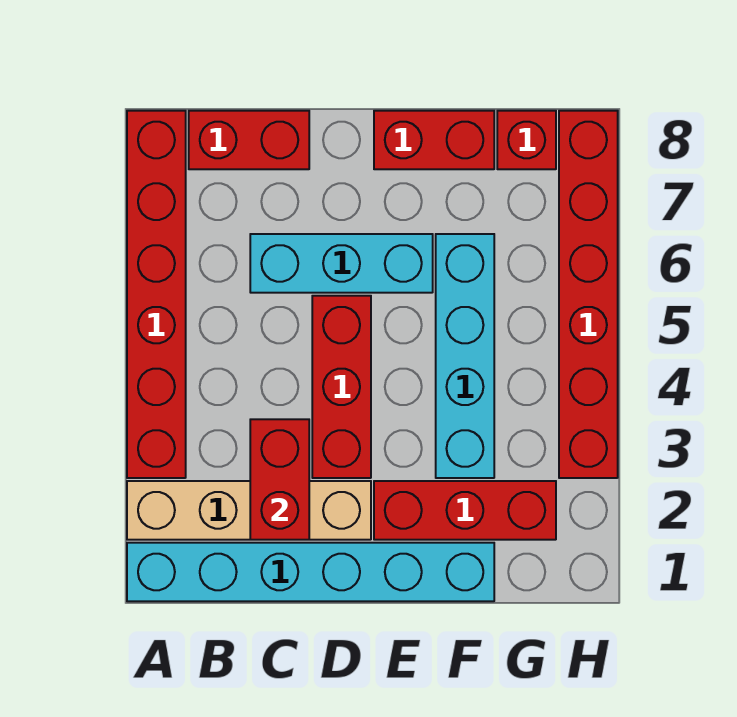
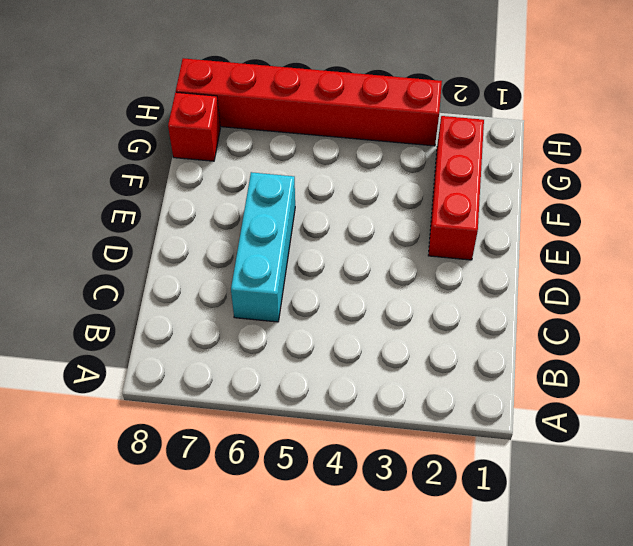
none -> cyan brick A1:F1 level 1
none -> tan brick A2:D2 level 1
none -> red brick A3:A8 level 1

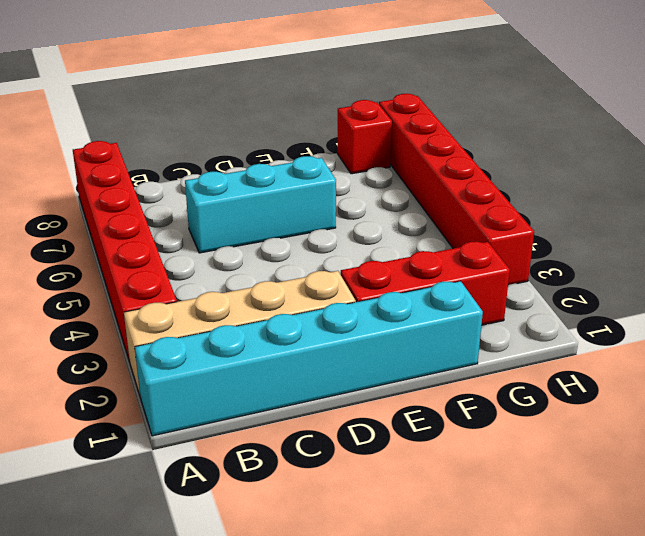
none -> red brick B8:C8 level 1
none -> red brick D3:D5 level 1
none -> red brick E8:F8 level 1

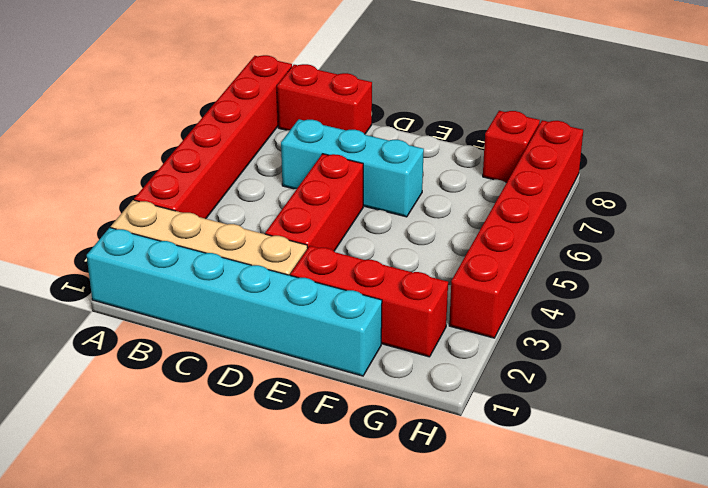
none -> red brick E8:F8 level 1
none -> cyan brick F3:F6 level 1
none -> red brick C2:C3 level 2

